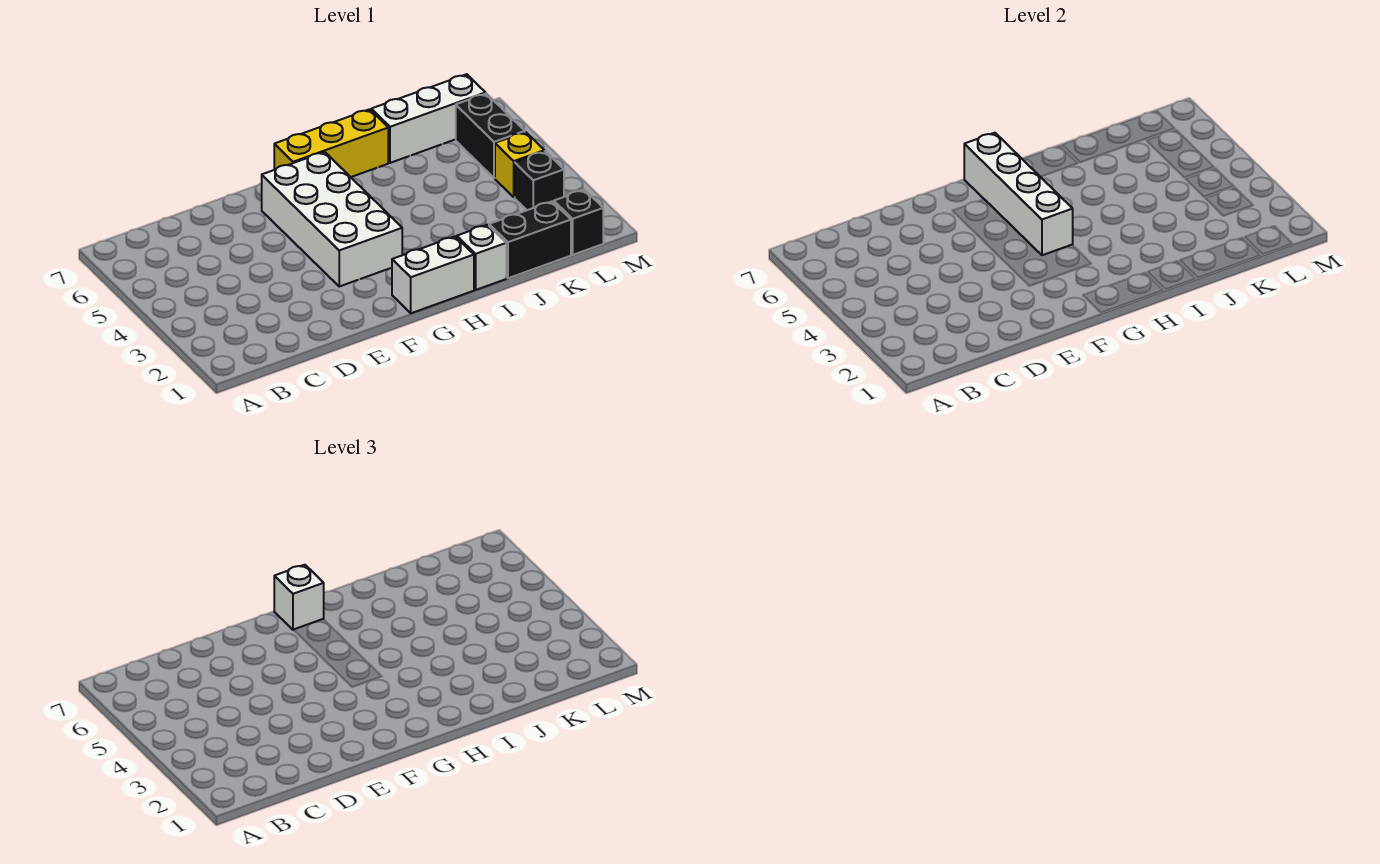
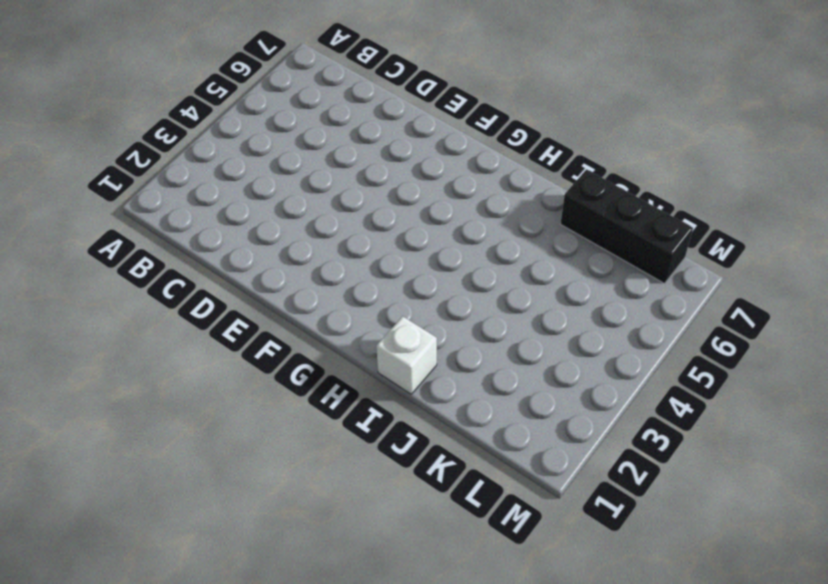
black brick J7:L7 level 1 -> white brick J7:L7 level 1
none -> white brick F3:G6 level 1
none -> white brick G1:H1 level 1
none -> yellow brick G7:I7 level 1

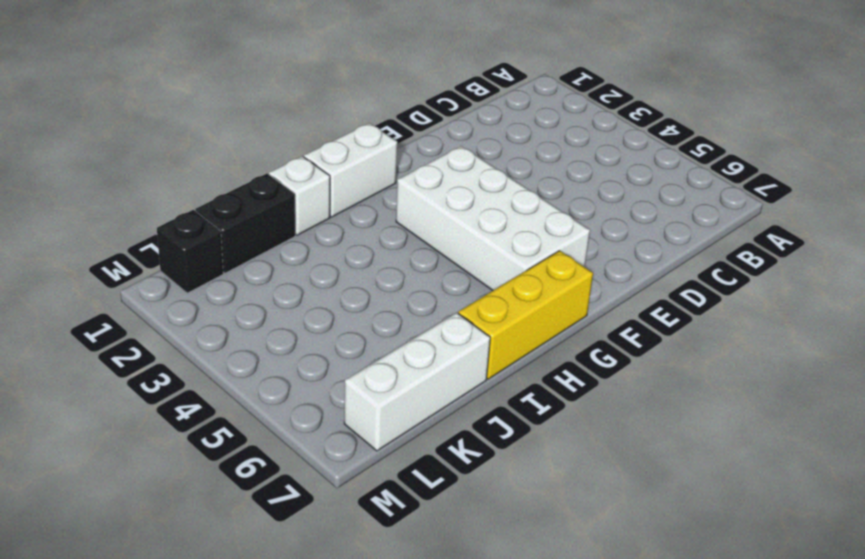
none -> black brick L3 level 1
none -> yellow brick L4 level 1
none -> black brick L5:L6 level 1

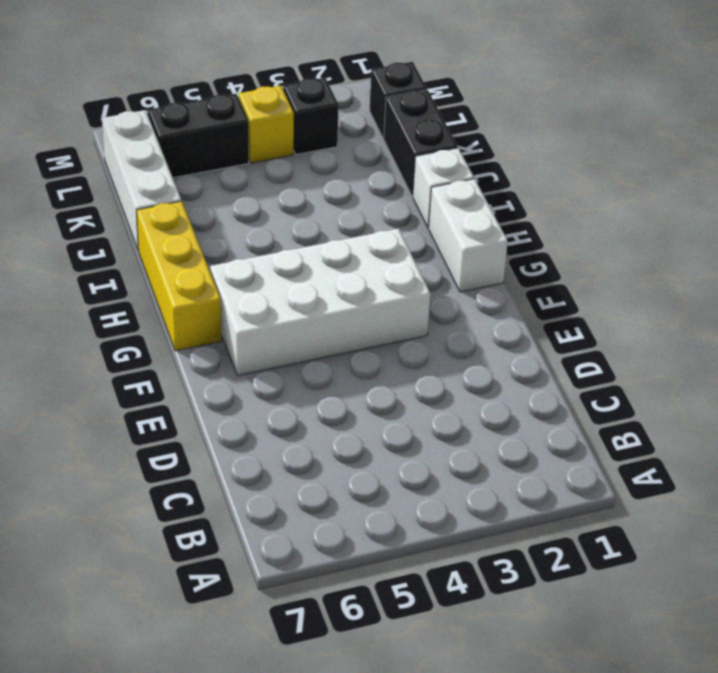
none -> white brick G4:G7 level 2
none -> white brick G7 level 3

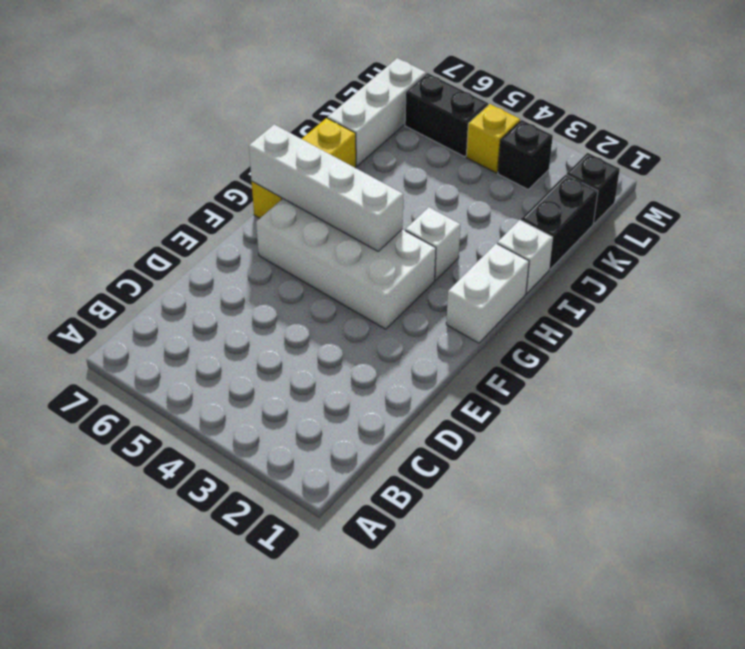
white brick H3 level 1 -> white brick G7 level 3

